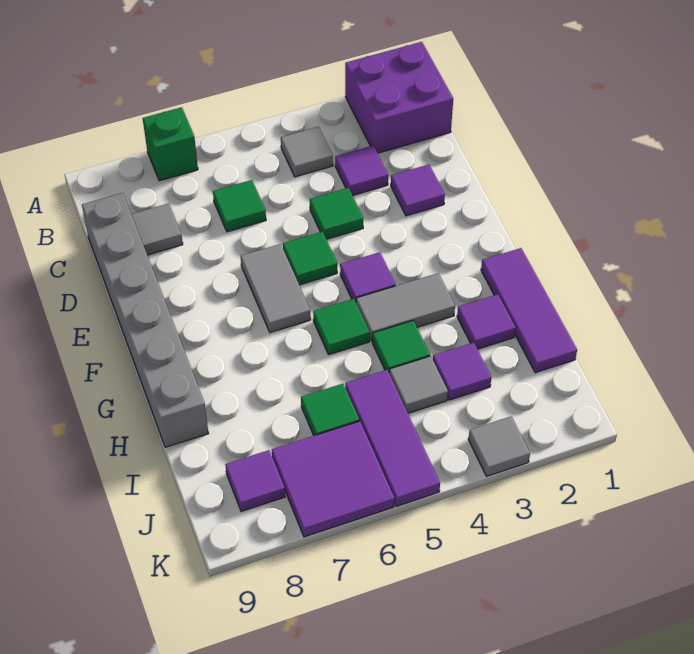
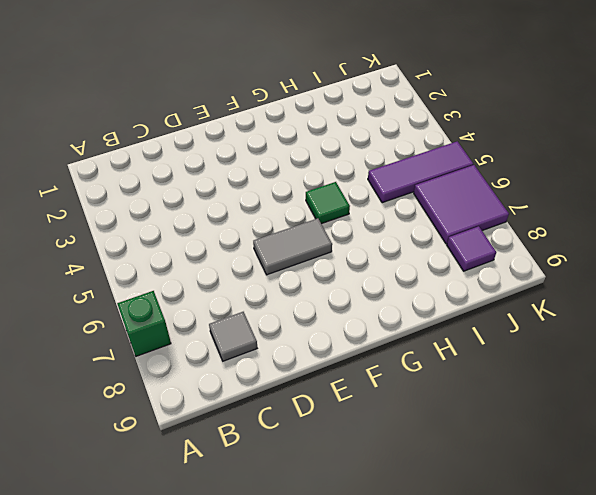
none -> purple brick A1:B2 level 1
none -> grey tile B4 level 1
none -> purple tile C3 level 1

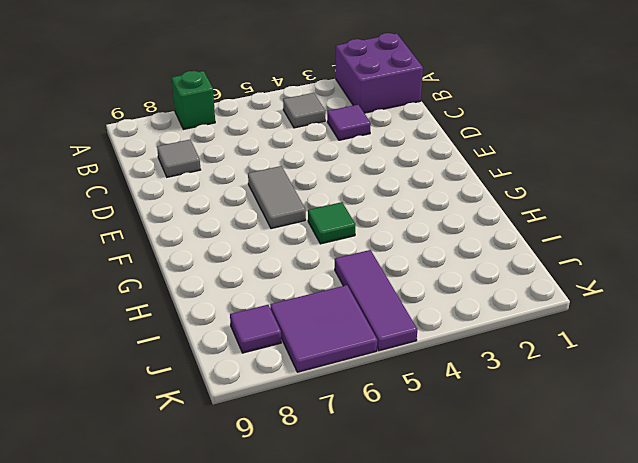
none -> green tile C6 level 1
none -> grey brick C9:H9 level 1
none -> purple tile D2 level 1

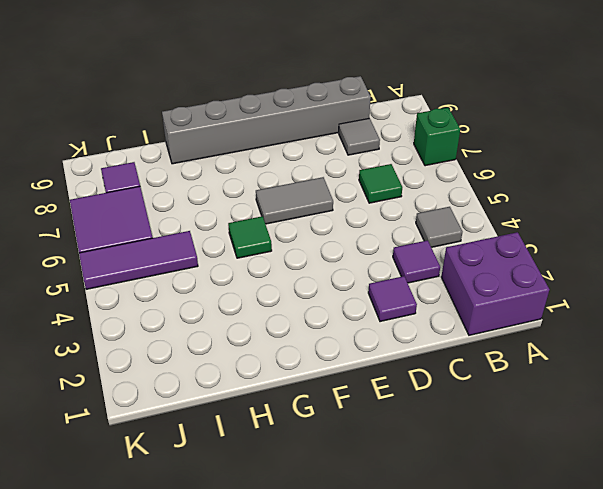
none -> green tile D4 level 1
none -> green tile E5 level 1
none -> purple tile F4 level 1

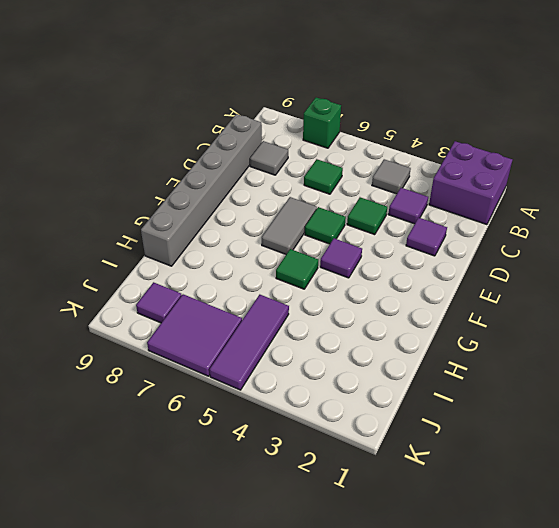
none -> purple tile G1:I1 level 1
none -> grey tile G3:G4 level 1
none -> purple tile H2 level 1

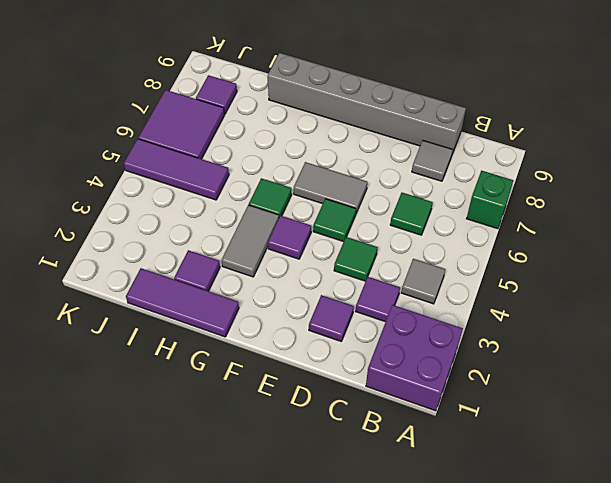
none -> green tile H4 level 1
none -> purple tile I3 level 1
none -> grey tile I4 level 1

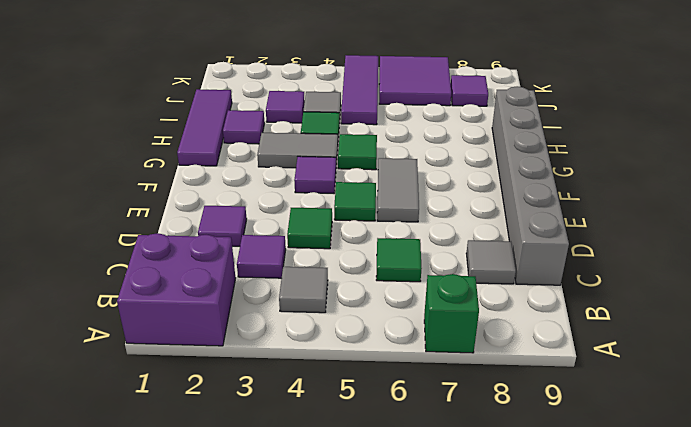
none -> green tile I6 level 1
none -> grey tile K3 level 1

